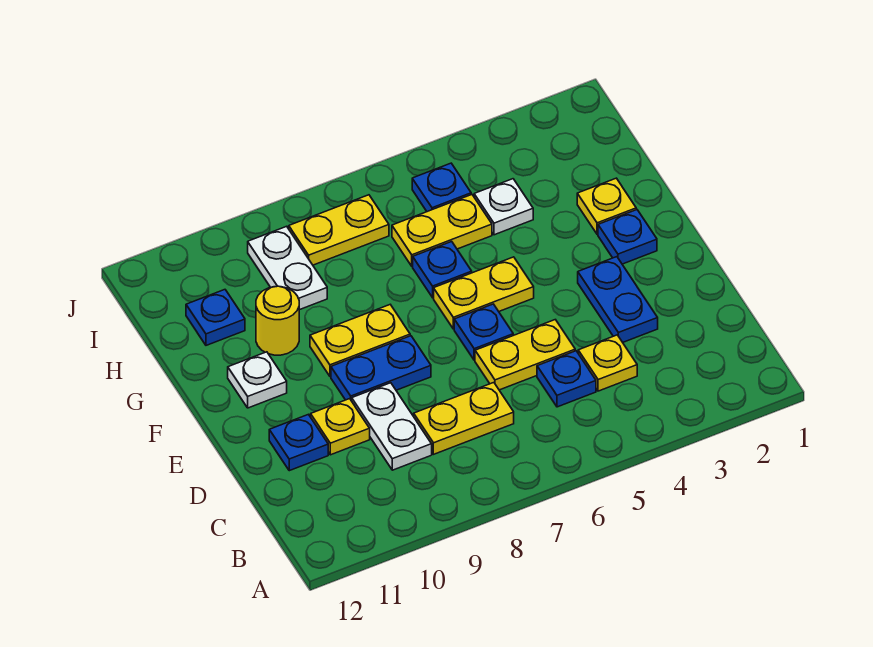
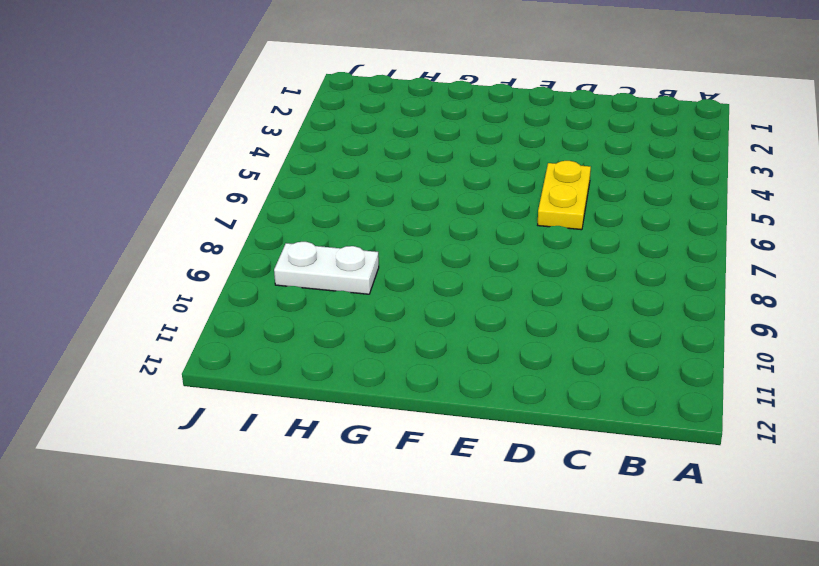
none -> yellow plate C4 level 1
none -> blue plate C5 level 1
none -> yellow plate C7:C8 level 1

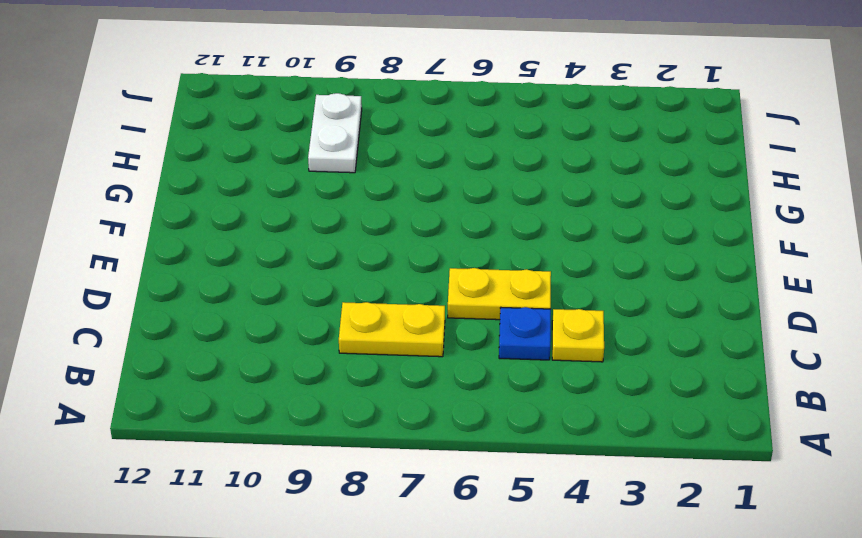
none -> white plate C9:D9 level 1
none -> blue plate D3:E3 level 1
none -> yellow plate D10 level 1

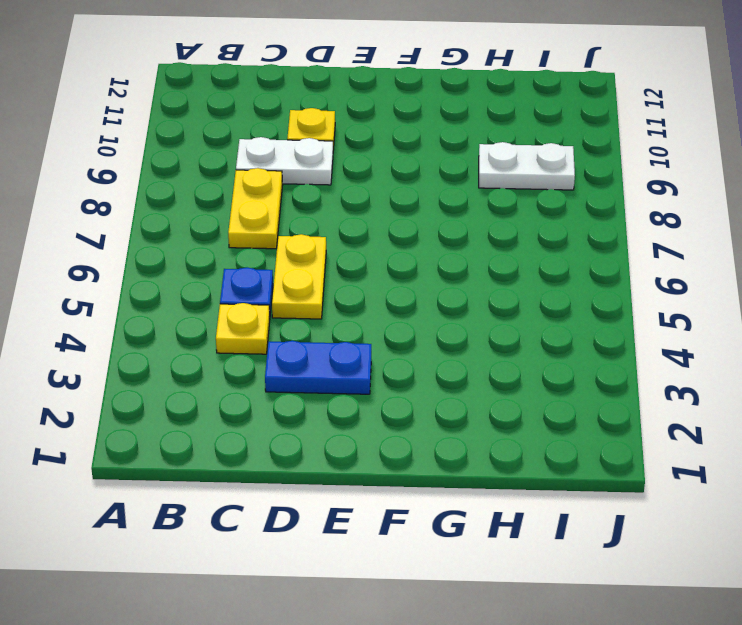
none -> blue plate D11 level 1
none -> blue plate E6 level 1
none -> blue plate E8:E9 level 1

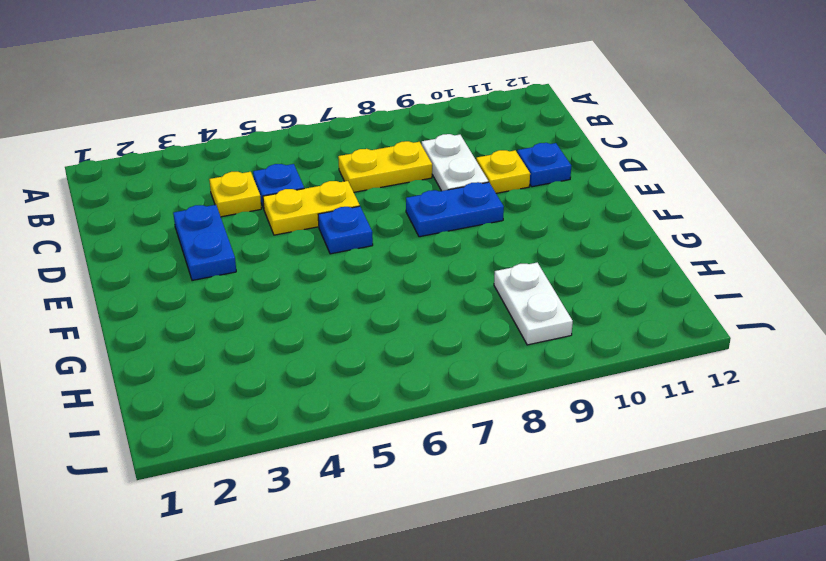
none -> blue plate F2 level 1
none -> yellow plate F5:F6 level 1
none -> yellow plate F8:F9 level 1

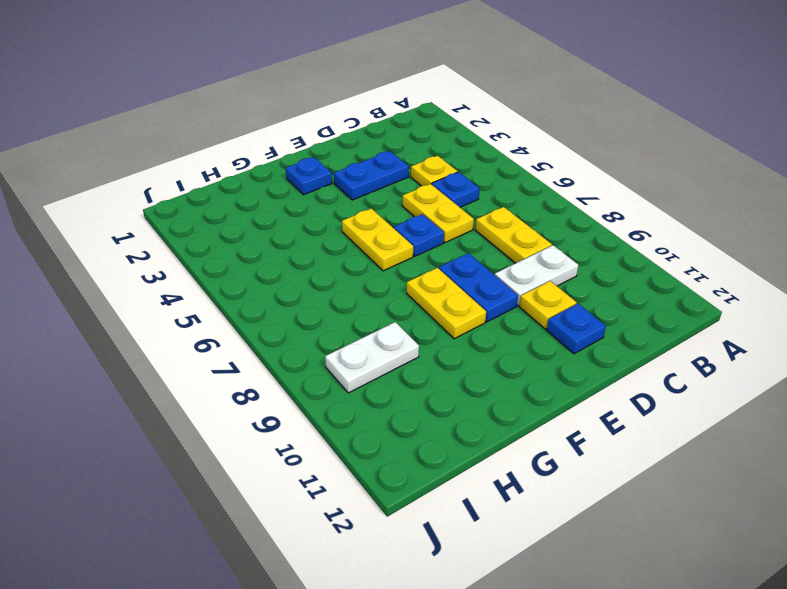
none -> white plate F11 level 1
none -> yellow plate G2 level 1
none -> blue plate G6 level 1

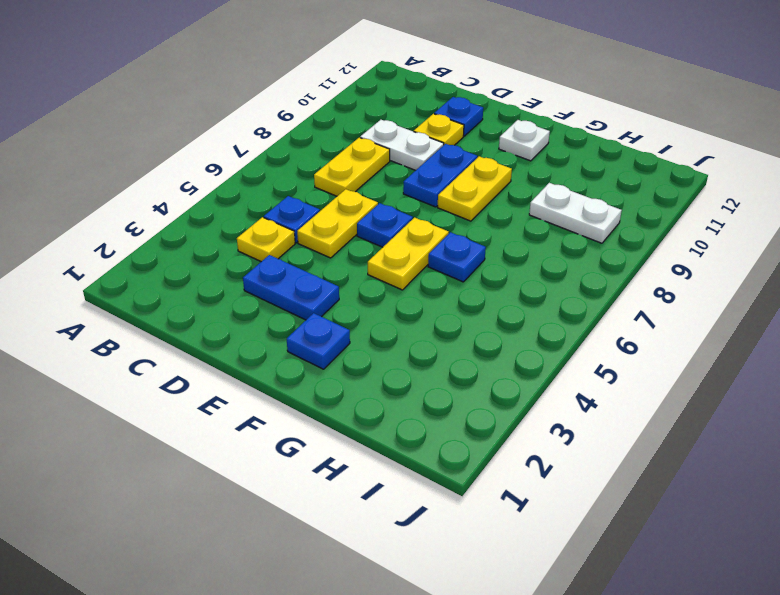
none -> yellow plate G2 level 1
none -> yellow round brick G10 level 1
none -> white plate H4 level 1

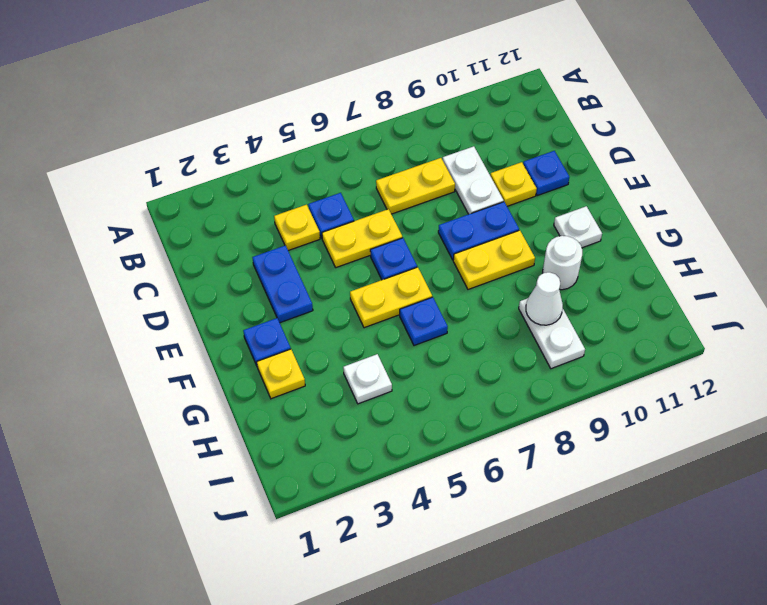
white round brick G10 level 1 -> yellow round brick G10 level 1
white cone H9 level 2 -> none
none -> yellow plate H5:H6 level 1
none -> blue plate H11 level 1
none -> blue plate I5 level 1

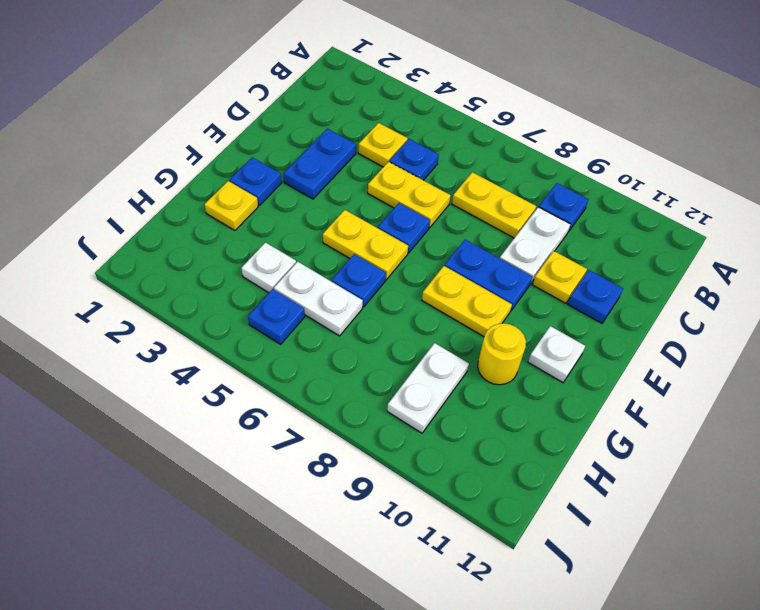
blue plate B9 level 1 -> blue plate H11 level 1
white plate H5:H6 level 1 -> yellow plate H5:H6 level 1
none -> yellow plate I7:I8 level 1

